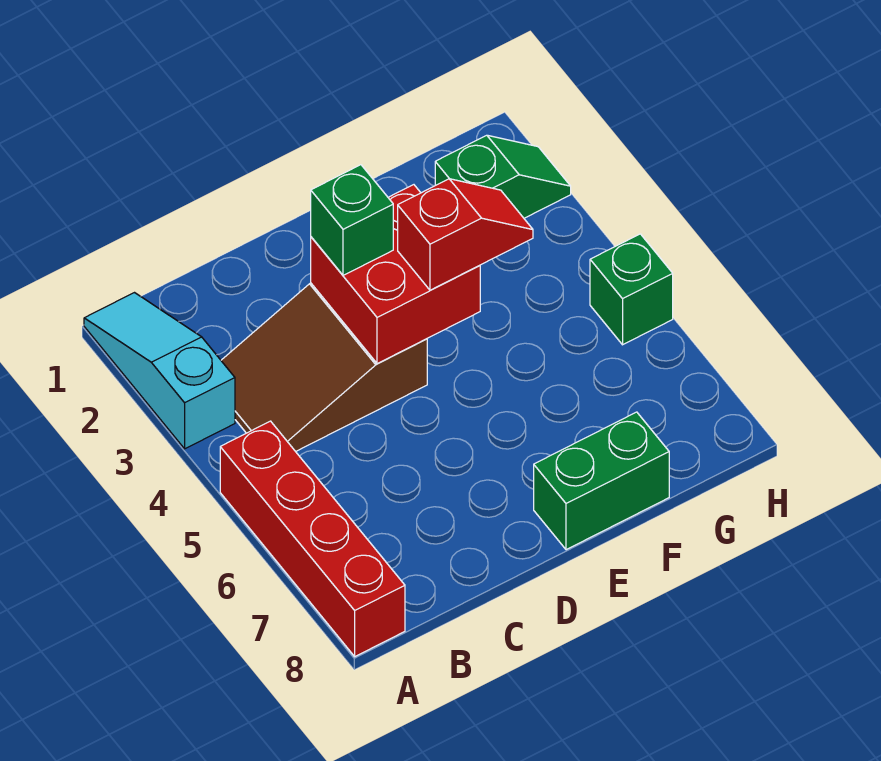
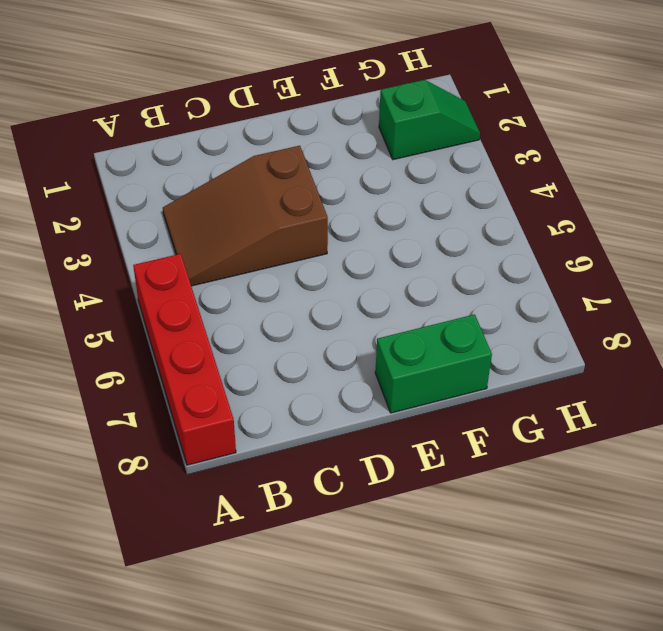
none -> cyan slope A1:A3 level 1 top 3
none -> green brick H5 level 1

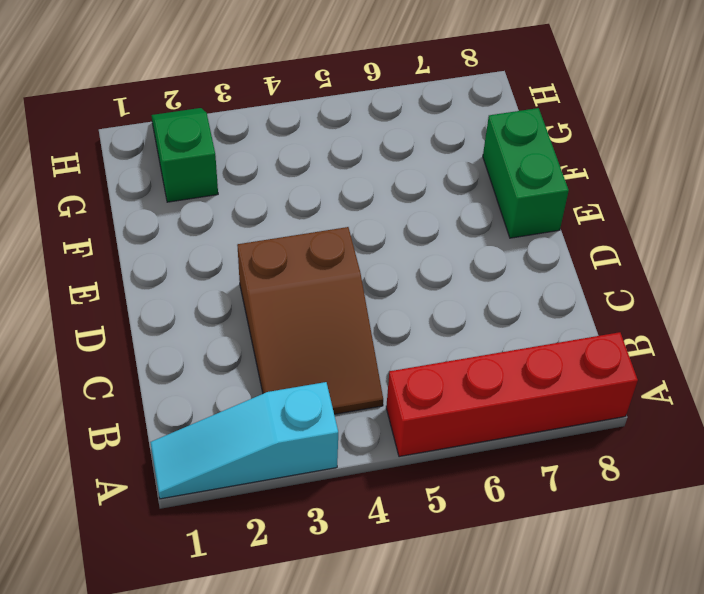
none -> green brick H5 level 1
none -> red brick D3:E4 level 2

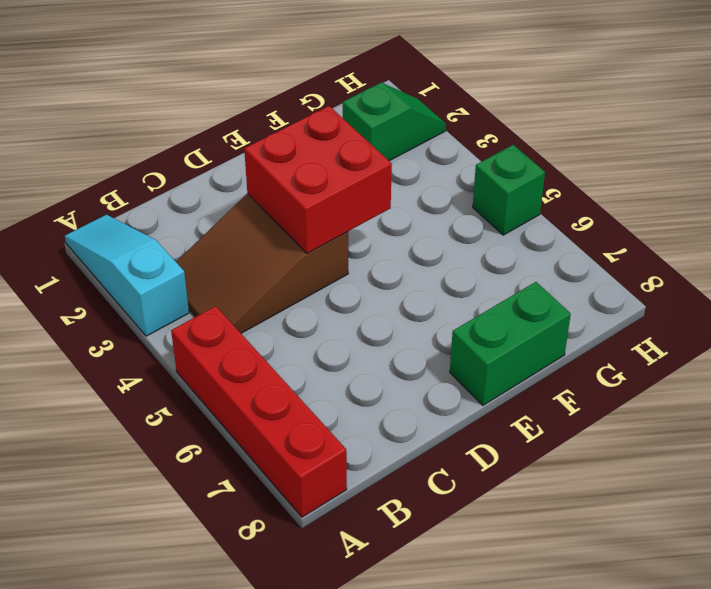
none -> green brick D3 level 3
none -> red slope E4:F4 level 3 top E

